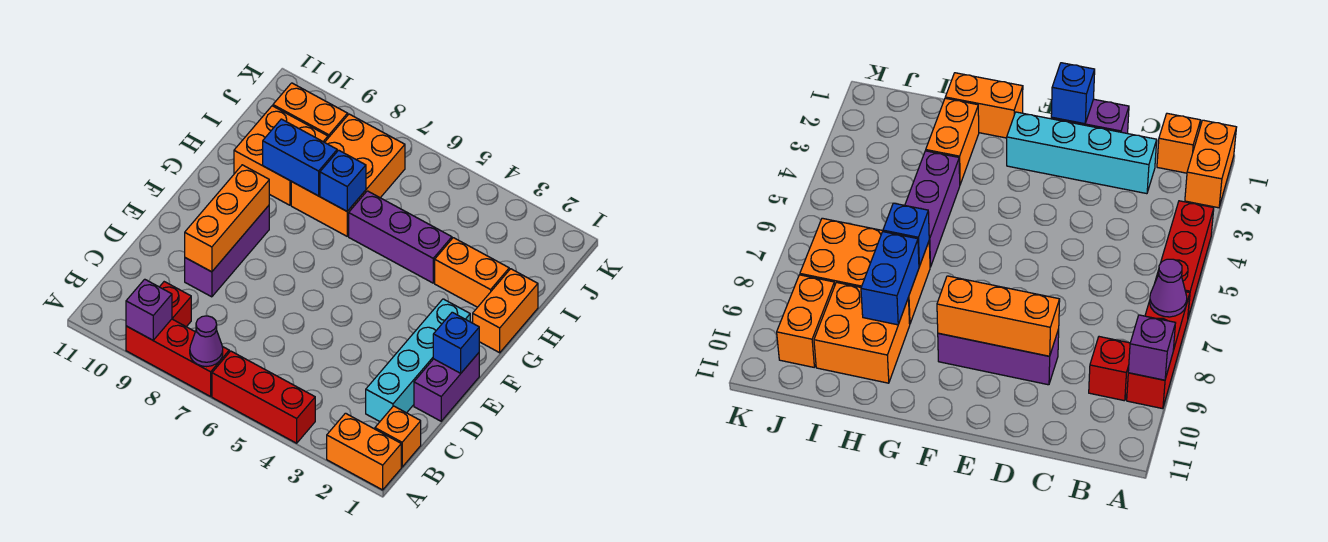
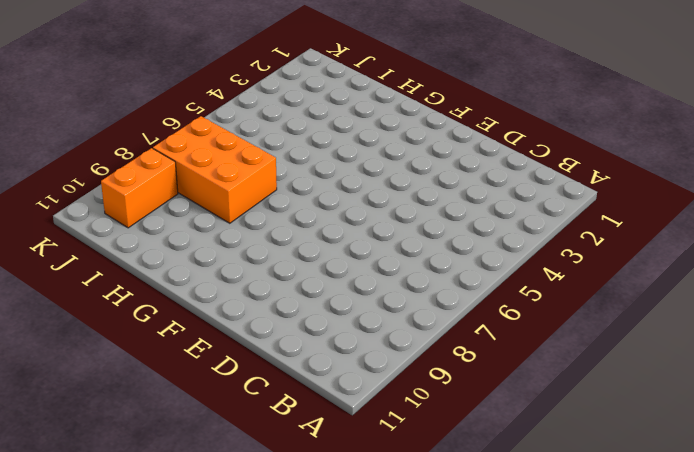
none -> orange brick A1:A2 level 1
none -> red brick A4:A6 level 1
none -> red brick A7:A9 level 1

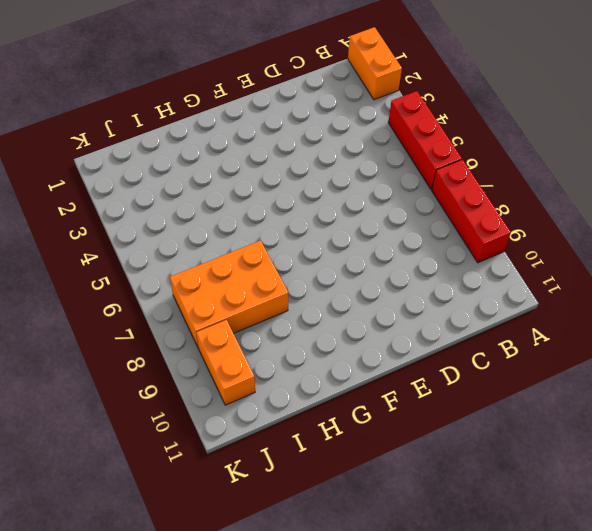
none -> orange brick B1 level 1
none -> red brick B9 level 1
none -> cyan brick C2:F2 level 1

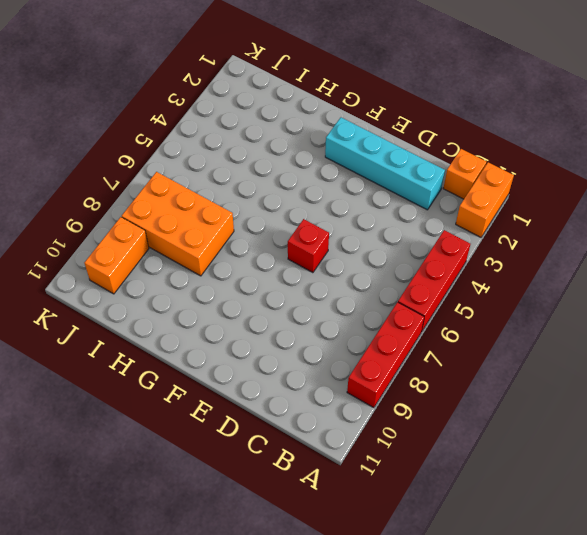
red brick E6 level 1 -> red brick B9 level 1
none -> purple brick D1:E1 level 1
none -> purple brick D9:F9 level 1
none -> orange brick G1:H1 level 1

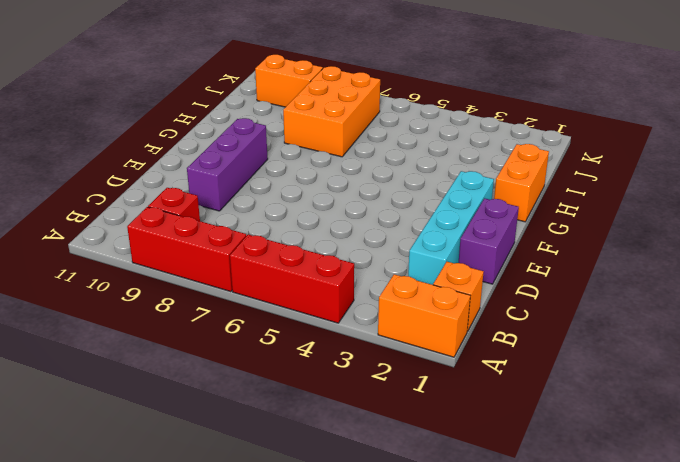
none -> orange brick H2:H3 level 1
none -> purple brick H4:H6 level 1
none -> orange brick H9:I10 level 1

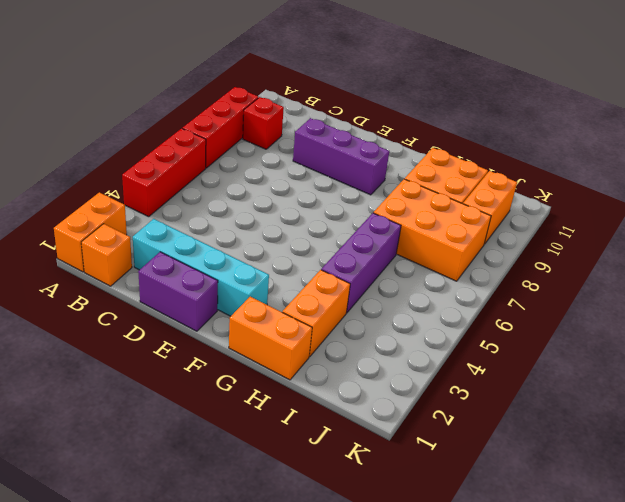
none -> purple cone A7 level 2
none -> purple brick A9 level 2
none -> orange brick D9:F9 level 2

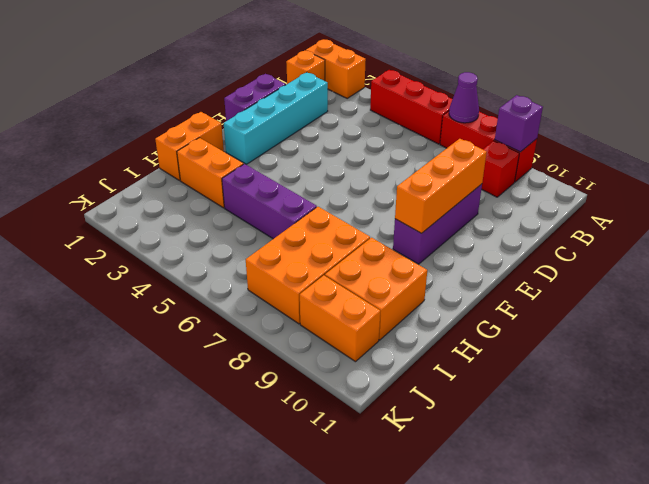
none -> blue brick E1 level 2
none -> blue brick H7 level 2
none -> blue brick H8:H9 level 2

